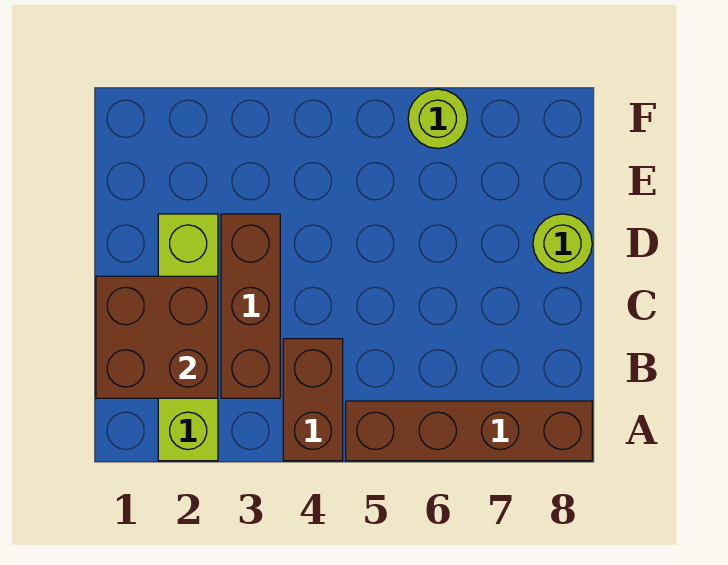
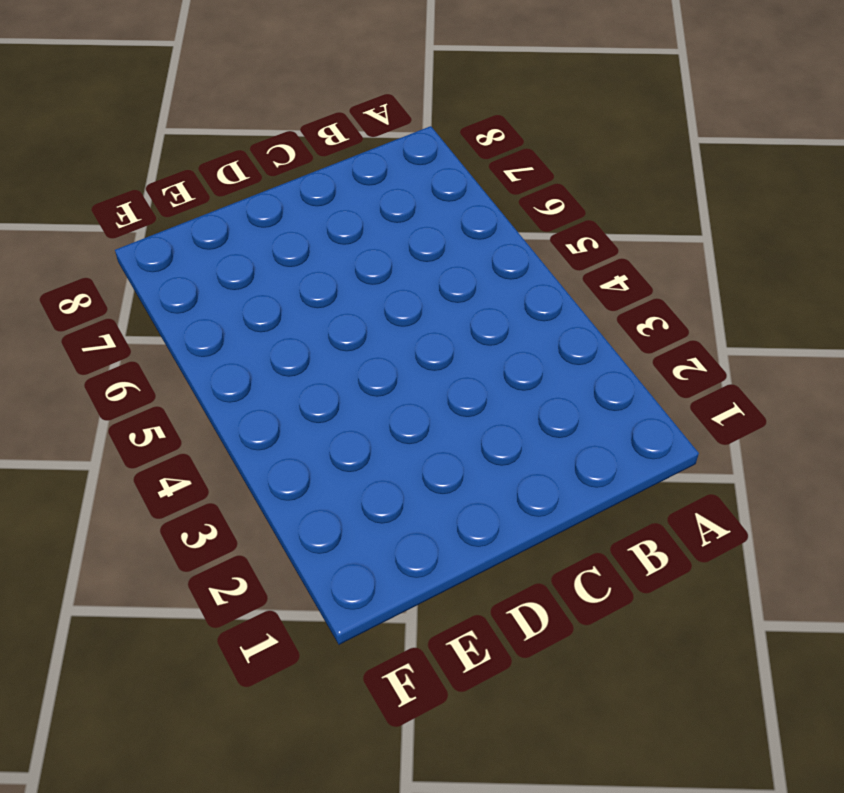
none -> lime brick A2:D2 level 1
none -> brown brick A4:B4 level 1

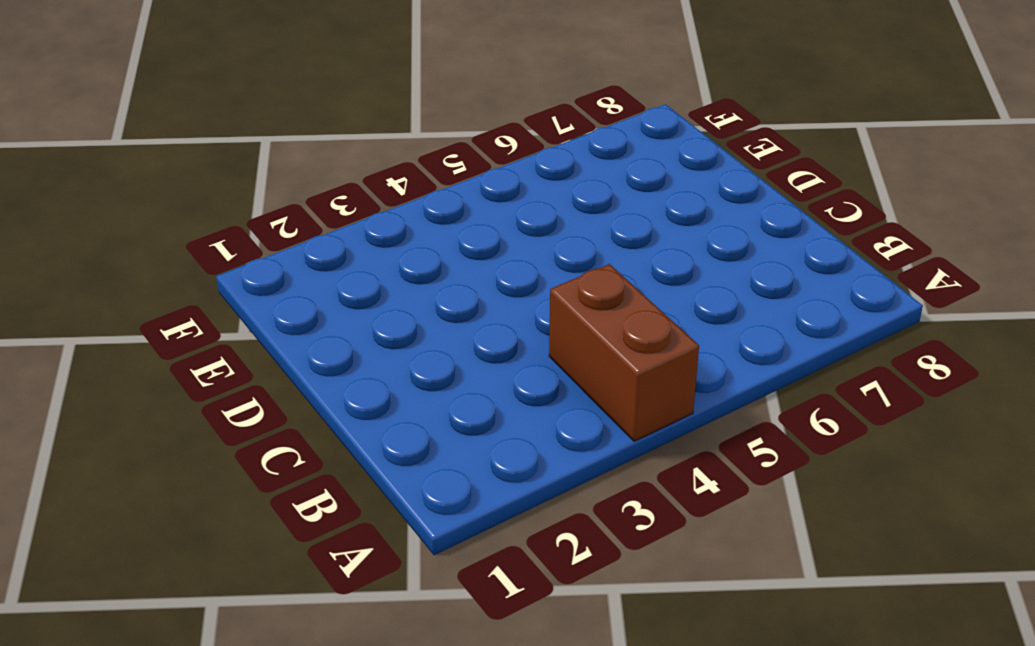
none -> lime brick A2:D2 level 1
none -> brown brick A5:A8 level 1

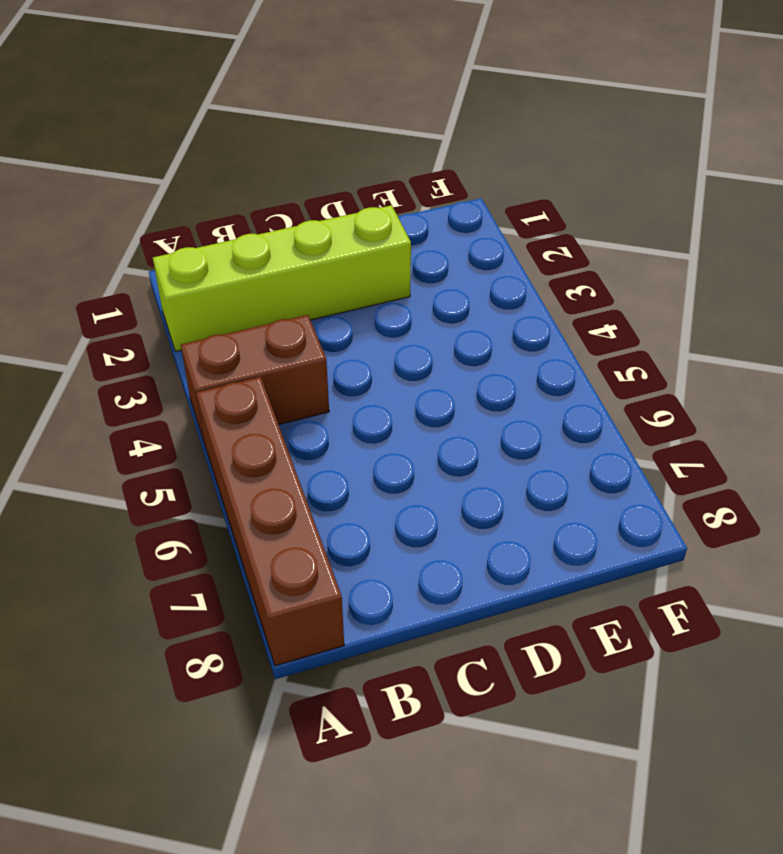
none -> brown brick B3:D3 level 1
none -> lime round brick D8 level 1

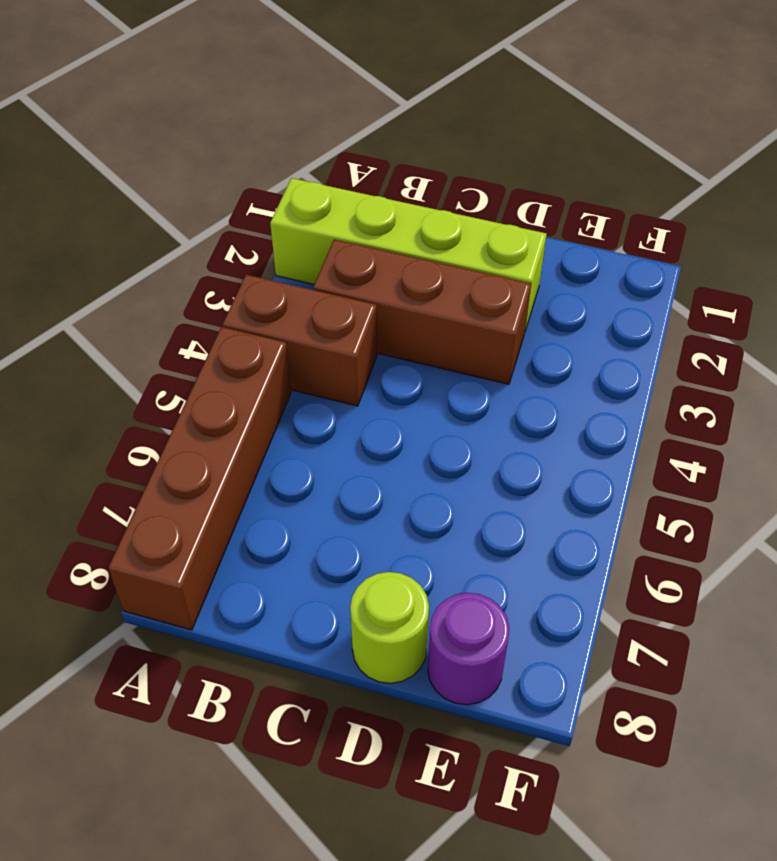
purple round brick E8 level 1 -> none
none -> lime round brick F6 level 1
none -> brown brick B1:C2 level 2

